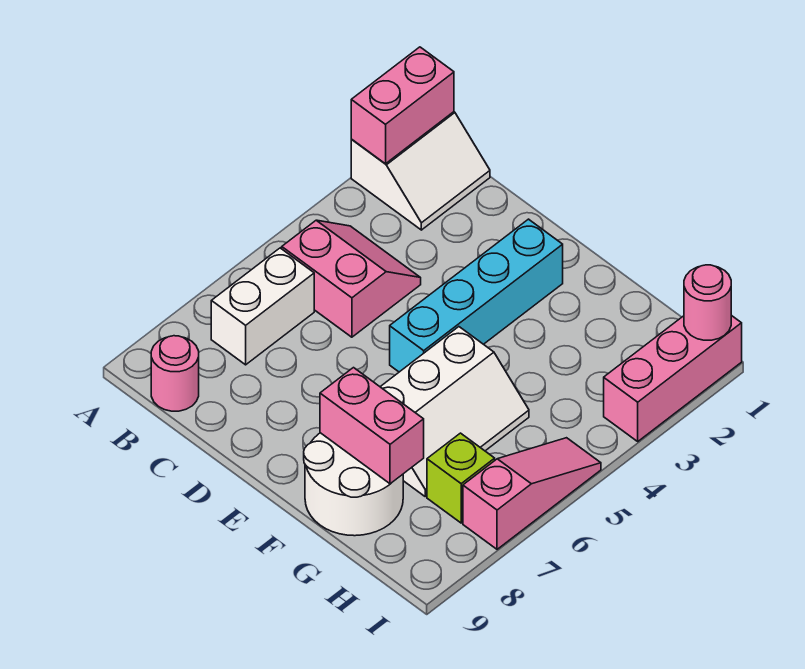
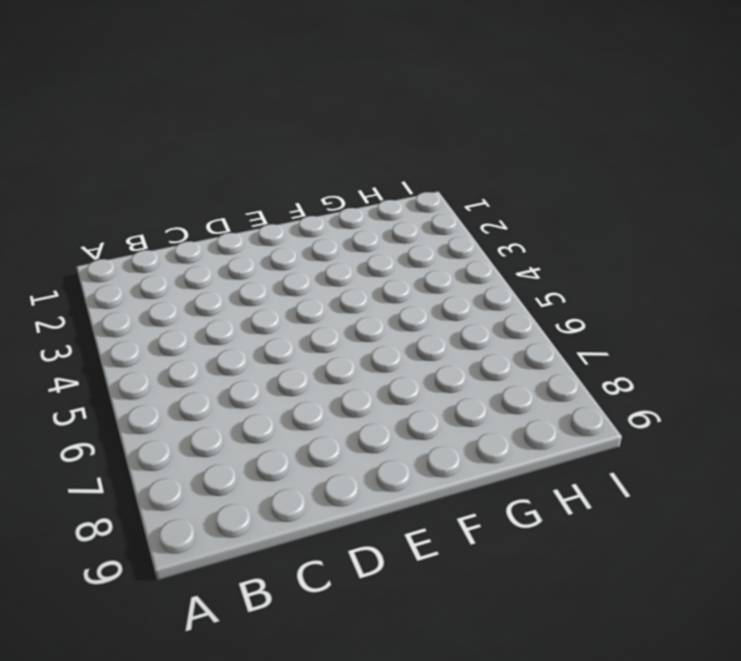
none -> white slope A1:B2 level 1 top A
none -> pink slope B4:C5 level 1 top 5
none -> white brick B6:B7 level 1

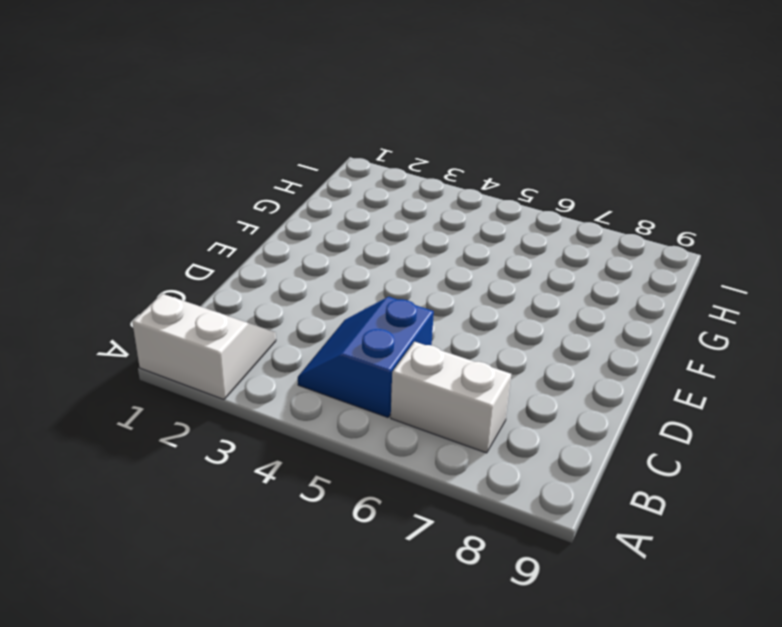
blue slope B4:C5 level 1 top 5 -> pink slope B4:C5 level 1 top 5
none -> pink round brick B9 level 1
none -> cyan brick E2:E5 level 1
none -> white slope F5:G7 level 1 top F

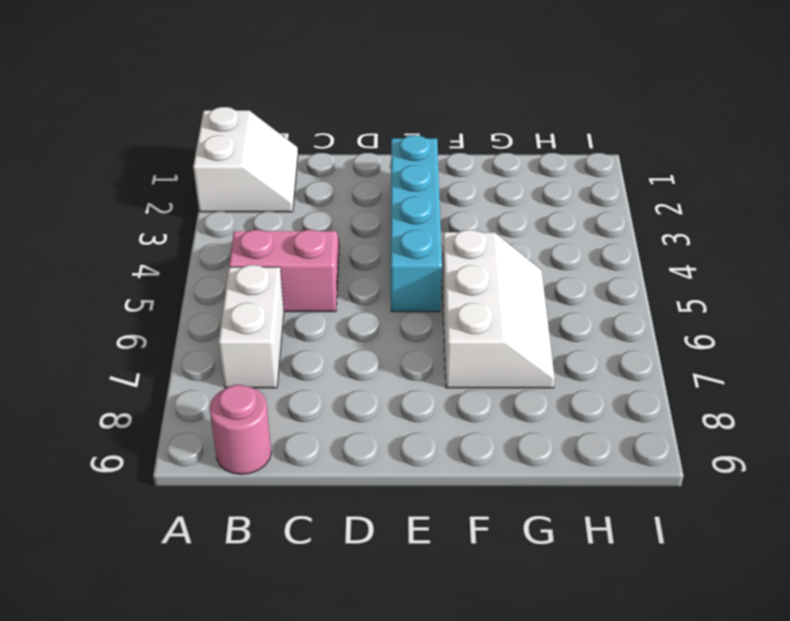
none -> white round brick F8:G9 level 1
none -> lime brick H7 level 1
none -> pink brick I1:I3 level 1

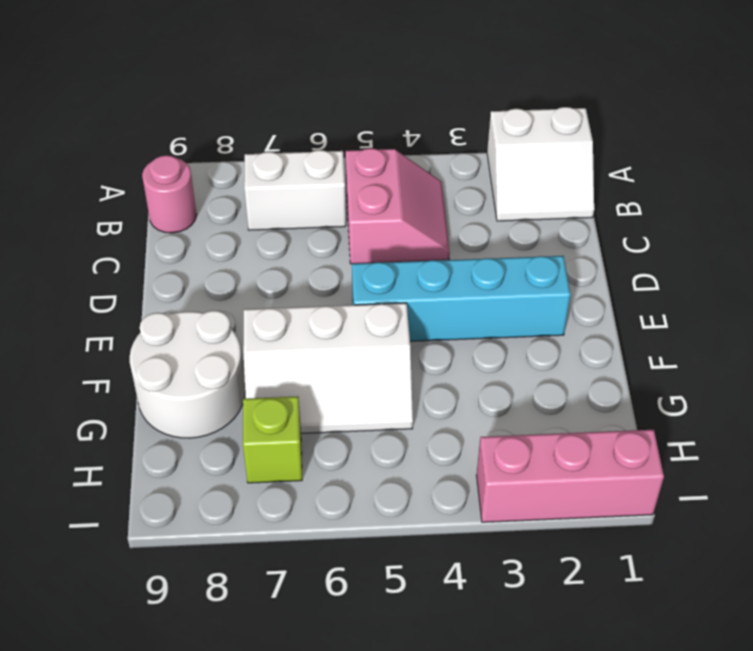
none -> pink slope I5:I7 level 1 top 7
none -> pink brick A1:A2 level 2
none -> pink brick F8:G8 level 2

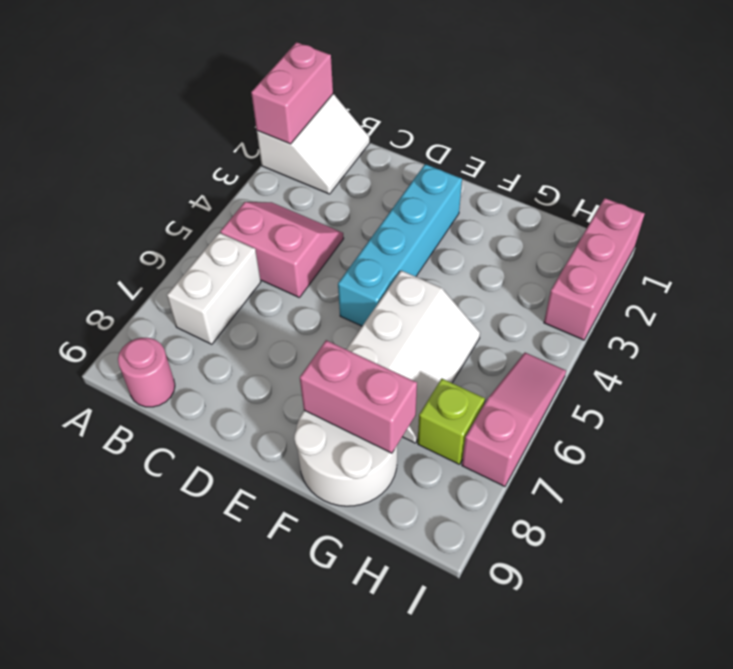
none -> pink round brick I1 level 2

